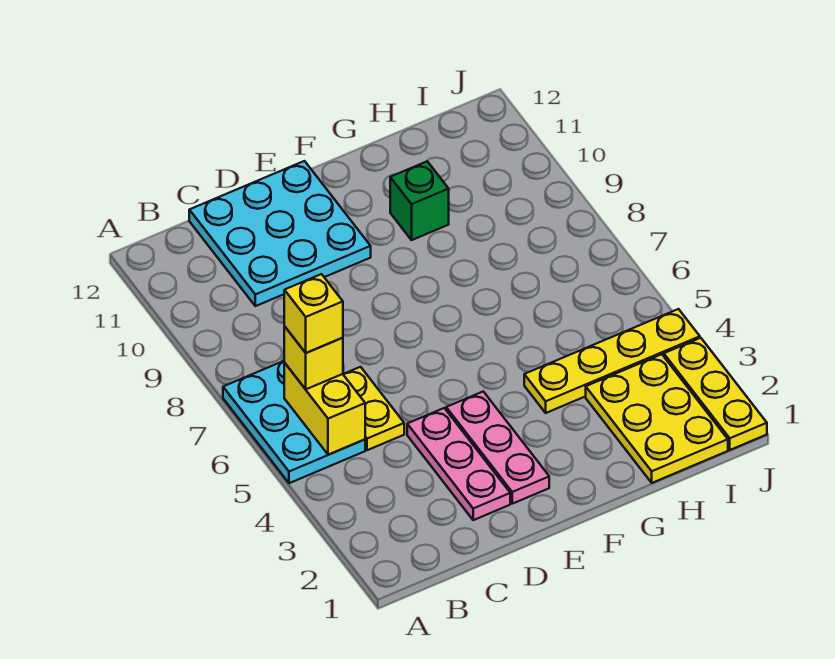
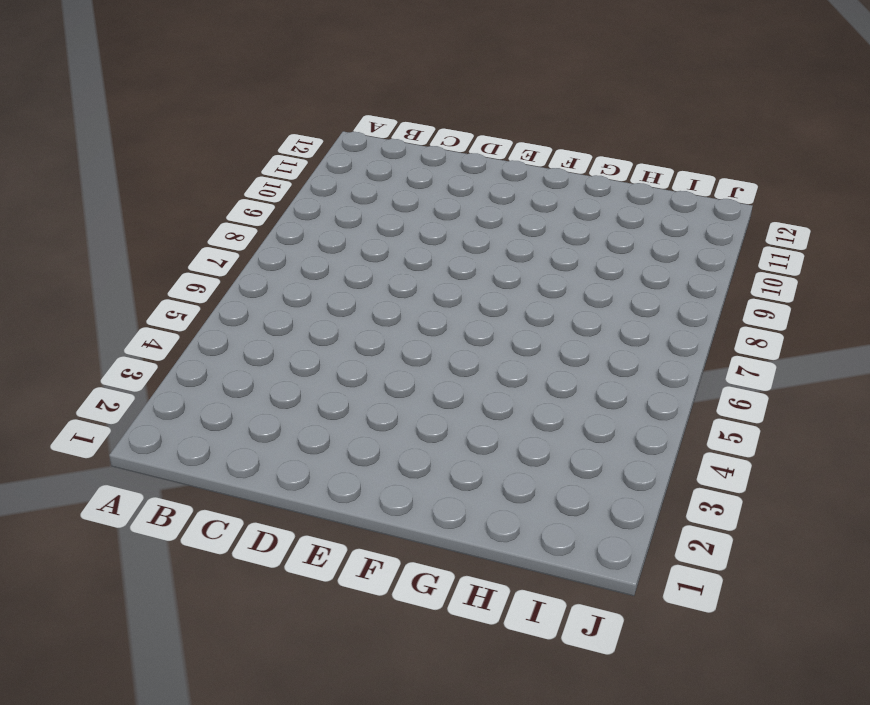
none -> cyan plate A5:B7 level 1
none -> yellow plate C5:C6 level 1
none -> cyan plate C10:E12 level 1

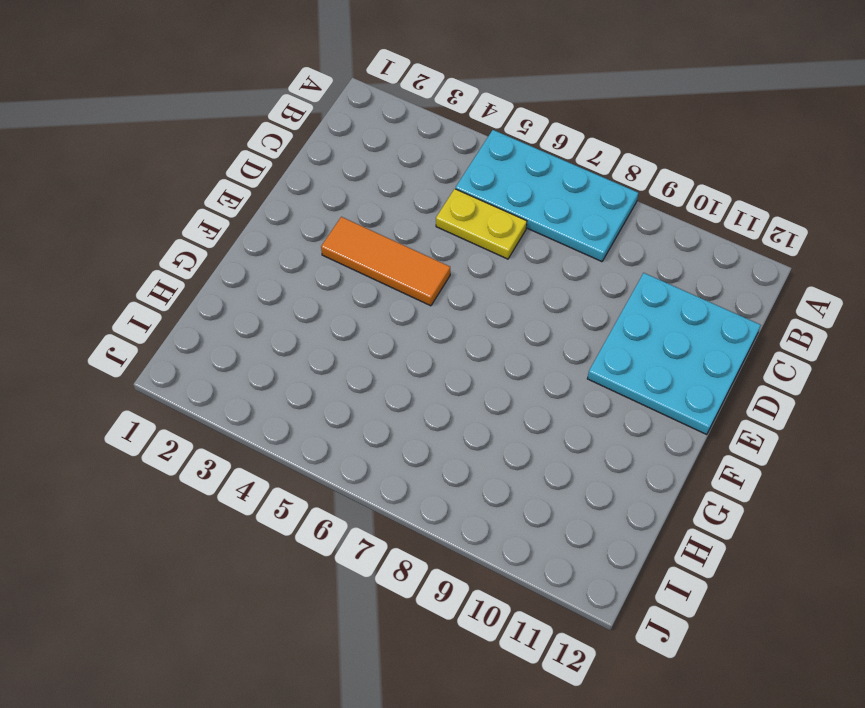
cyan plate A5:B8 level 1 -> cyan plate A5:B7 level 1
orange tile E3:E5 level 1 -> pink plate E2:E4 level 1
none -> pink plate D2:D4 level 1
none -> yellow plate G4:J4 level 1
none -> green brick G10 level 1

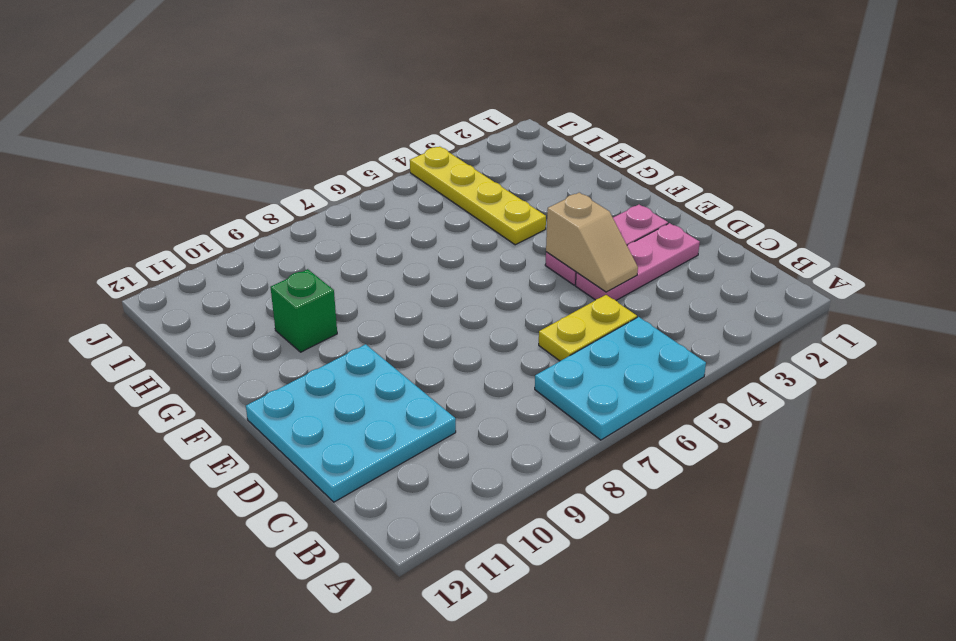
tan slope D4:E4 level 2 top E -> none
none -> yellow plate H1:I3 level 1
none -> yellow plate J1:J3 level 1
none -> yellow brick B5:B6 level 2

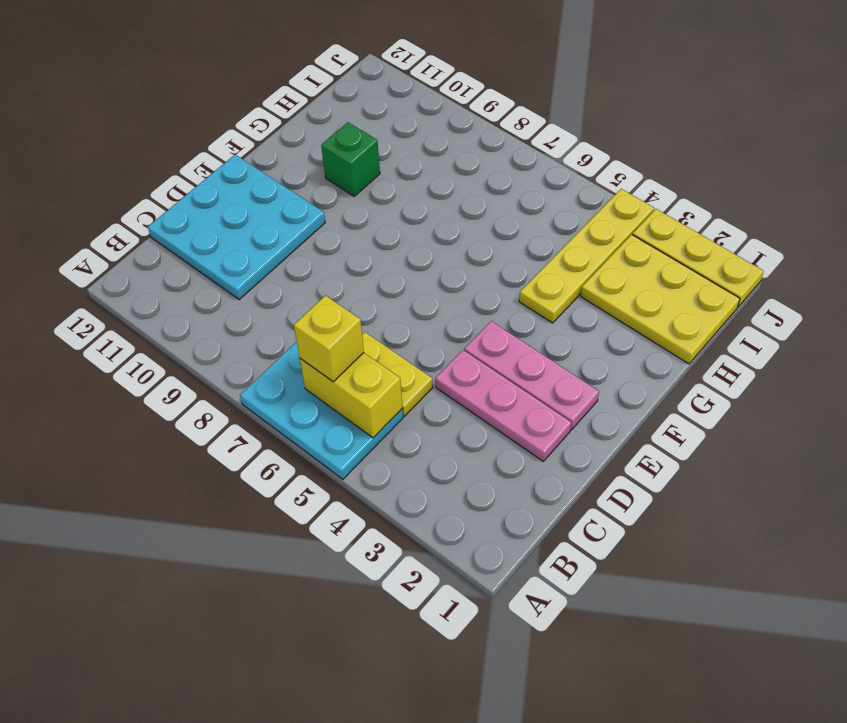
none -> yellow brick B6 level 4

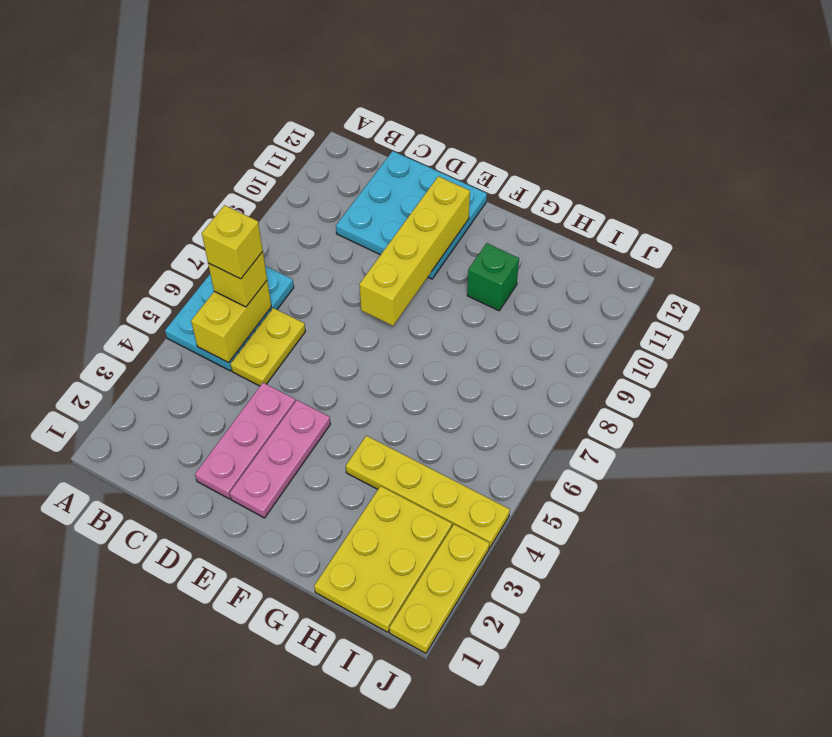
yellow brick E8:E11 level 2 -> none

